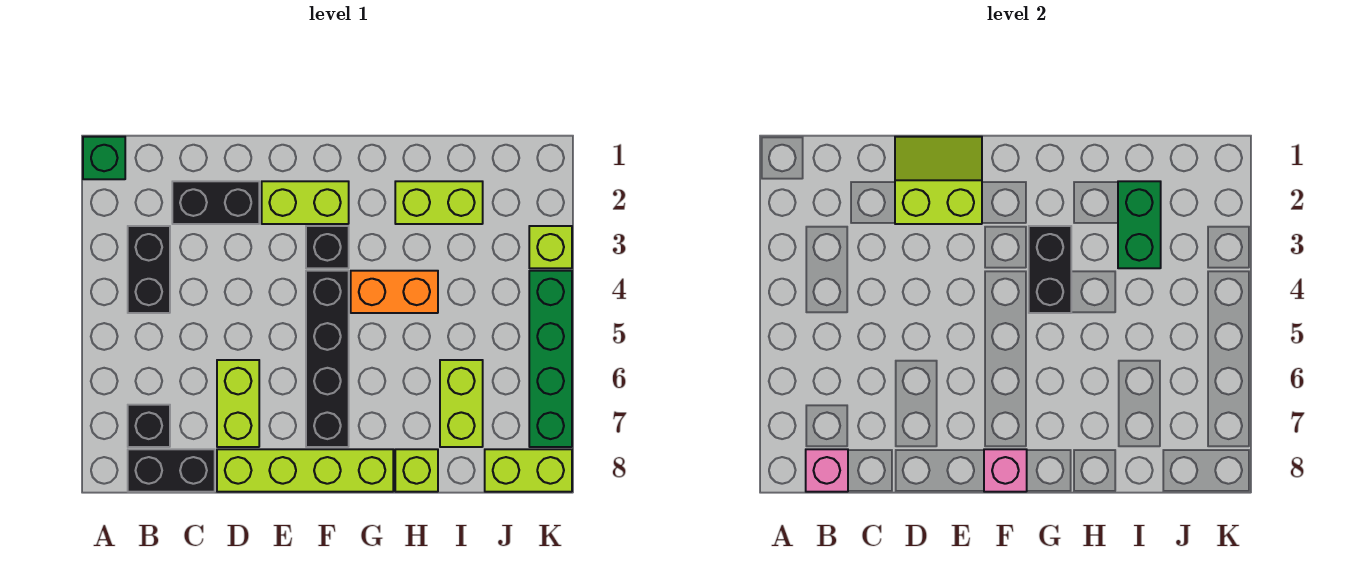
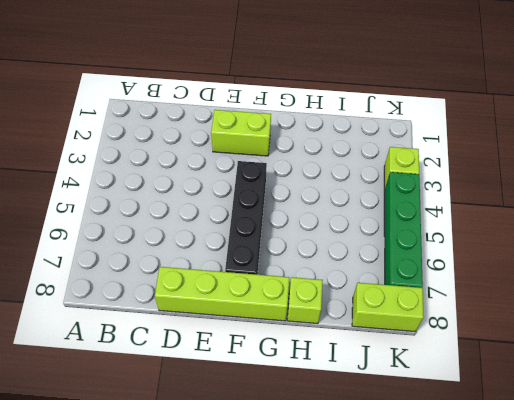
none -> green brick A1 level 1
none -> black brick B3:B4 level 1
none -> black brick B7 level 1

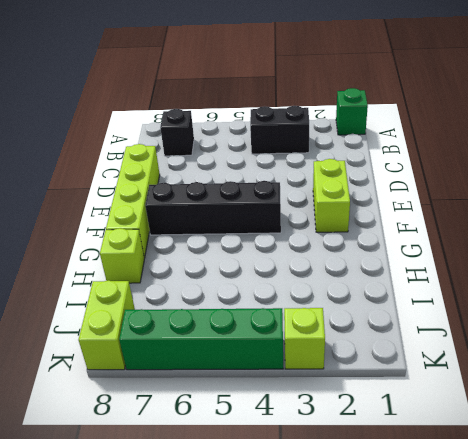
none -> black brick B8:C8 level 1
none -> black brick C2:D2 level 1
none -> lime brick D6:D7 level 1

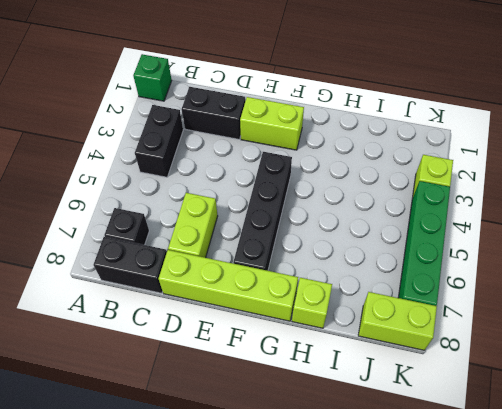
none -> black brick F3 level 1
none -> orange brick G4:H4 level 1
none -> lime brick H2:I2 level 1

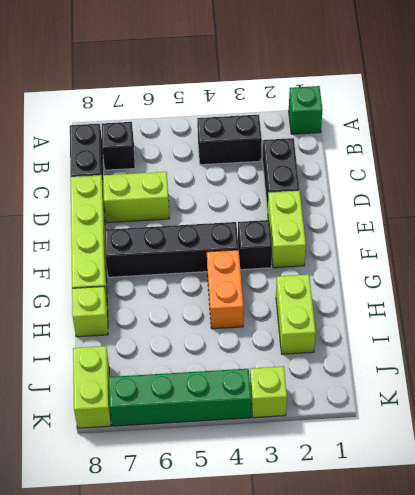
none -> lime brick I6:I7 level 1
none -> pink brick B8 level 2
none -> lime slope D1:E2 level 2 top 2

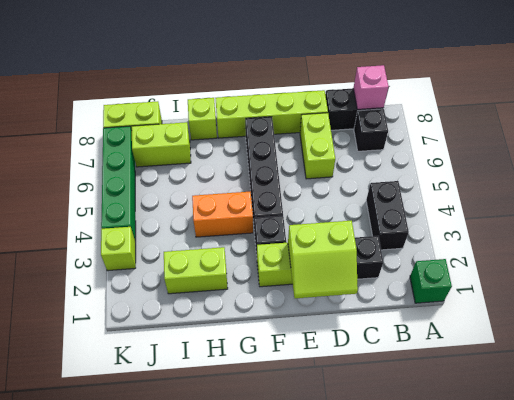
lime brick I7:J7 level 1 -> lime brick I6:I7 level 1
none -> pink brick F8 level 2
none -> black brick G3:G4 level 2
none -> green brick I2:I3 level 2

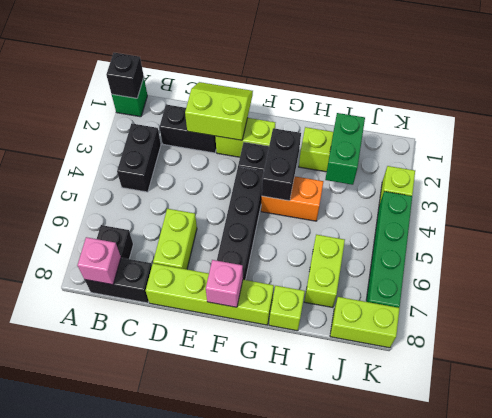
black brick A1 level 2 -> none

